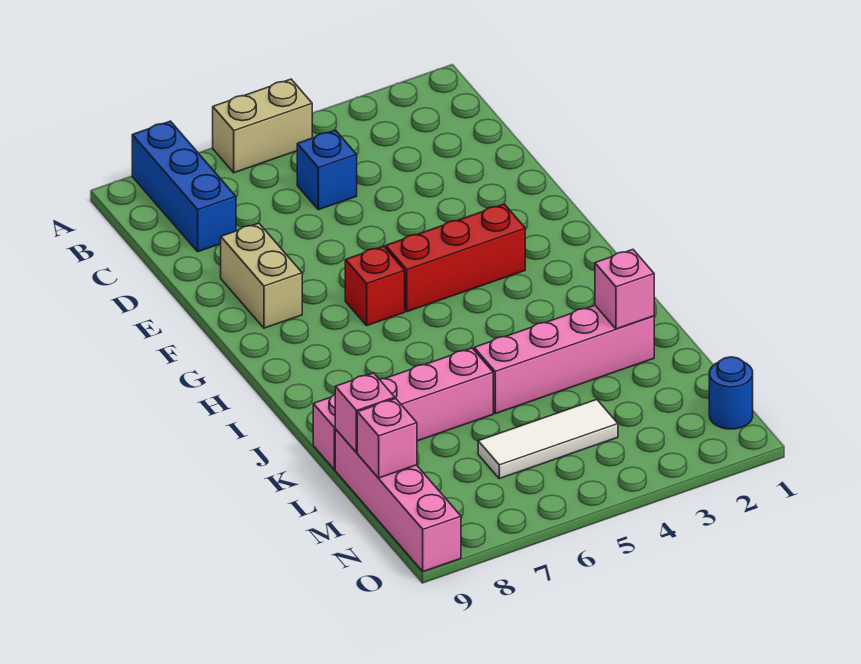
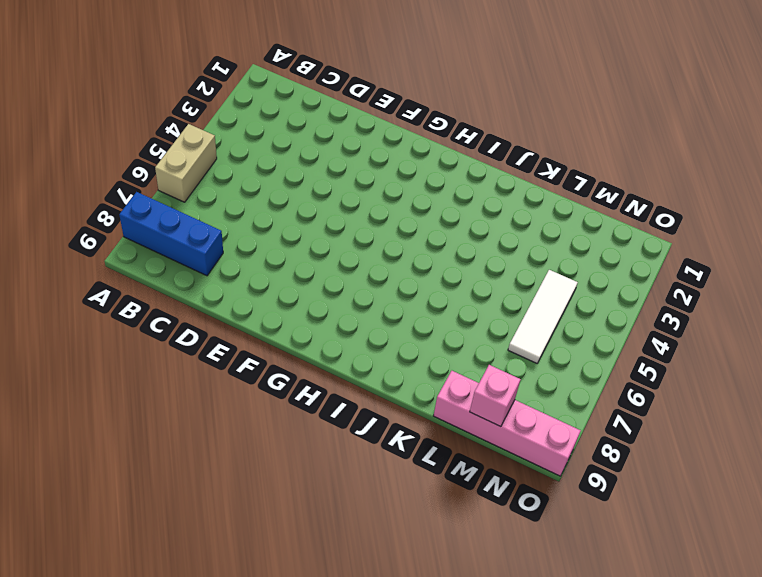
none -> blue brick C5 level 1
none -> tan brick E8:F8 level 1
none -> red brick G3:G5 level 1

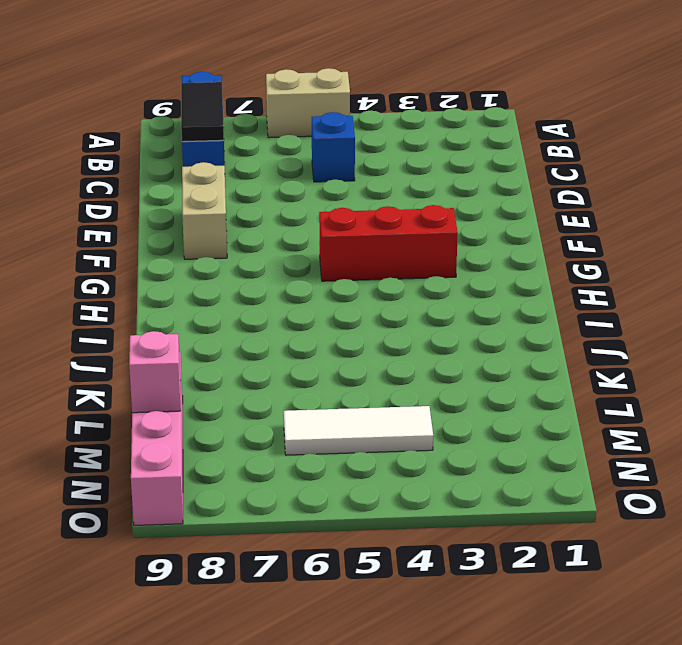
black tile B8:C8 level 2 -> none
none -> red brick G6 level 1
none -> pink brick K2:K5 level 1
none -> pink brick K6:K9 level 1

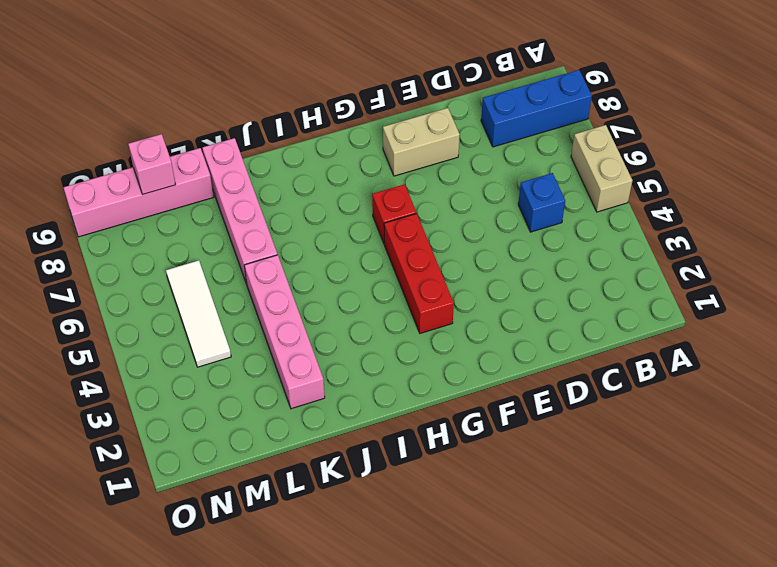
none -> blue round brick N1 level 1
none -> pink brick K2 level 2
none -> pink brick L9 level 2

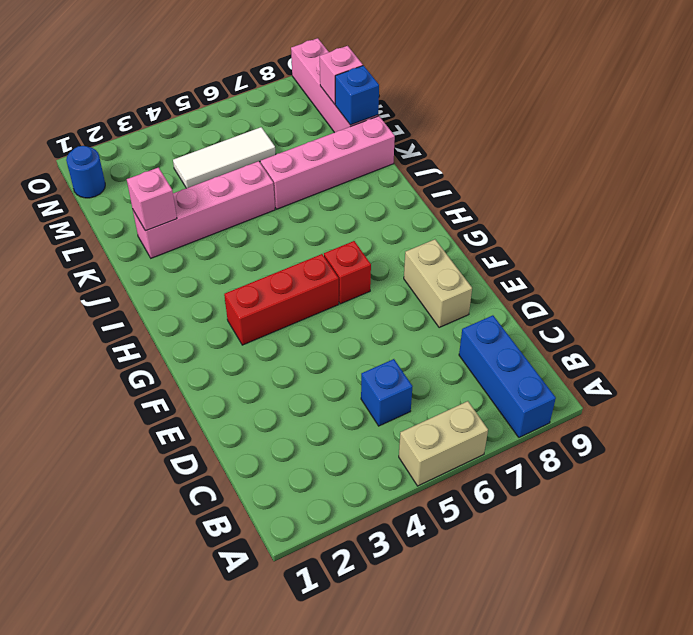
blue brick L9 level 2 -> pink brick L9 level 2

